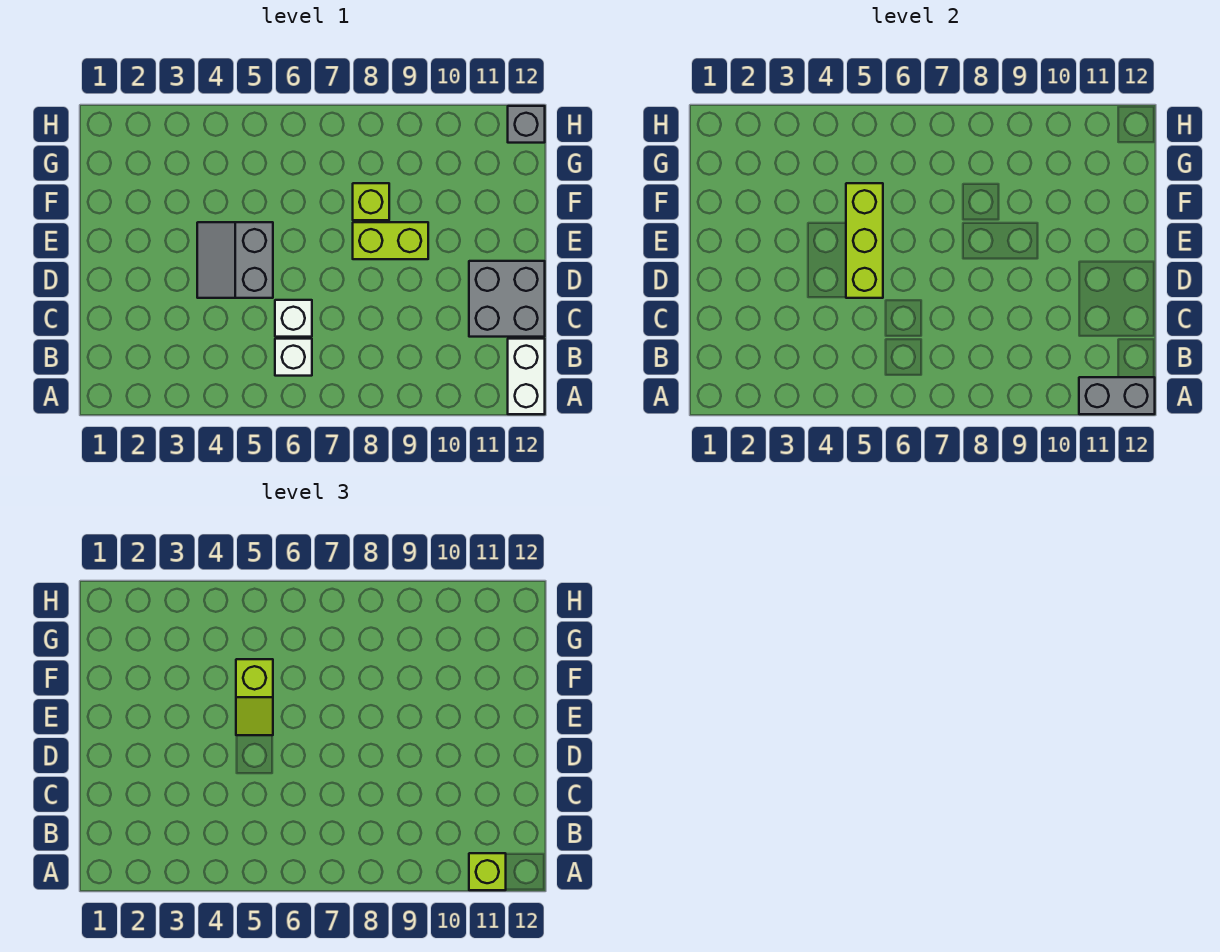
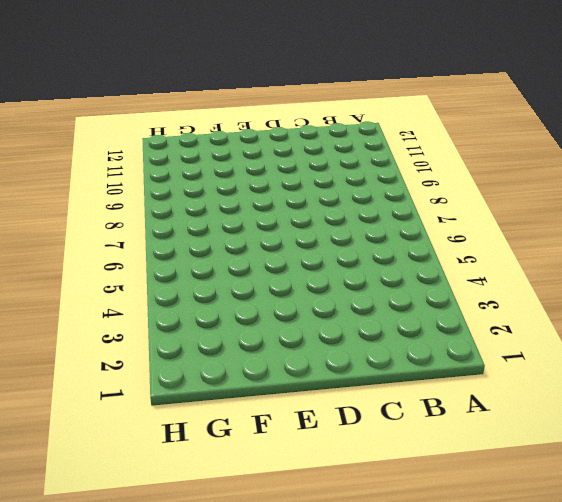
none -> white brick A12:B12 level 1
none -> white brick B6 level 1
none -> white brick C6 level 1

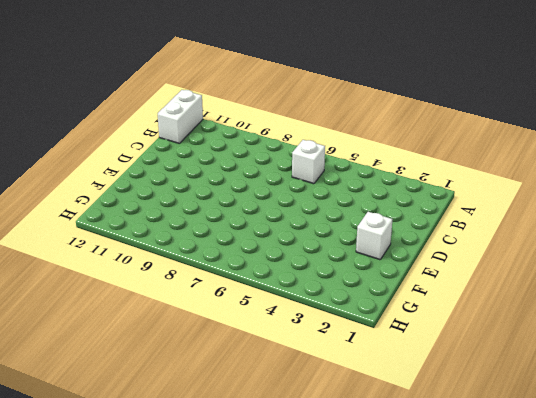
white brick E2 level 1 -> white brick C6 level 1
none -> grey brick C11:D12 level 1
none -> grey slope D4:E5 level 1 top 5
none -> lime brick E8:E9 level 1

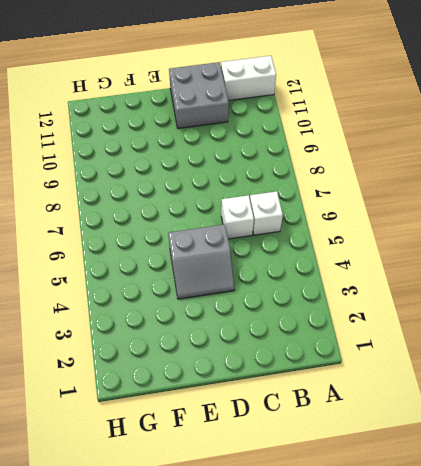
none -> lime brick E8:E9 level 1
none -> lime brick F8 level 1
none -> grey brick H12 level 1

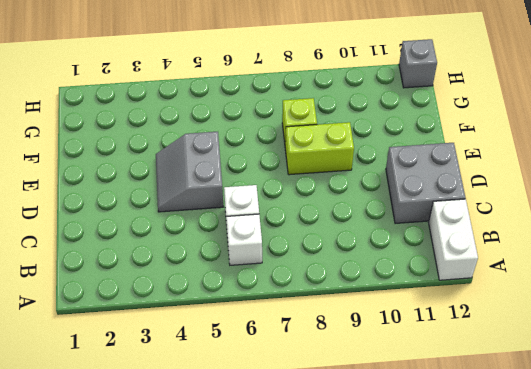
none -> grey brick A11:A12 level 2
none -> lime brick D5:F5 level 2
none -> lime brick A11 level 3

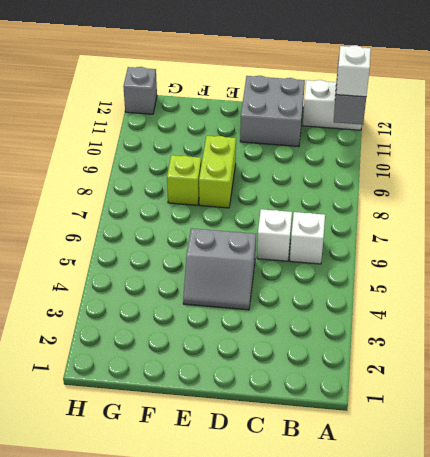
white brick A11 level 3 -> lime brick A11 level 3
none -> lime brick D5:F5 level 2
none -> lime slope E5:F5 level 3 top F

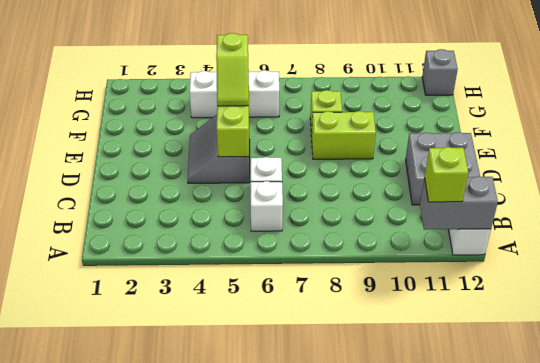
white brick G4:G6 level 1 -> none

